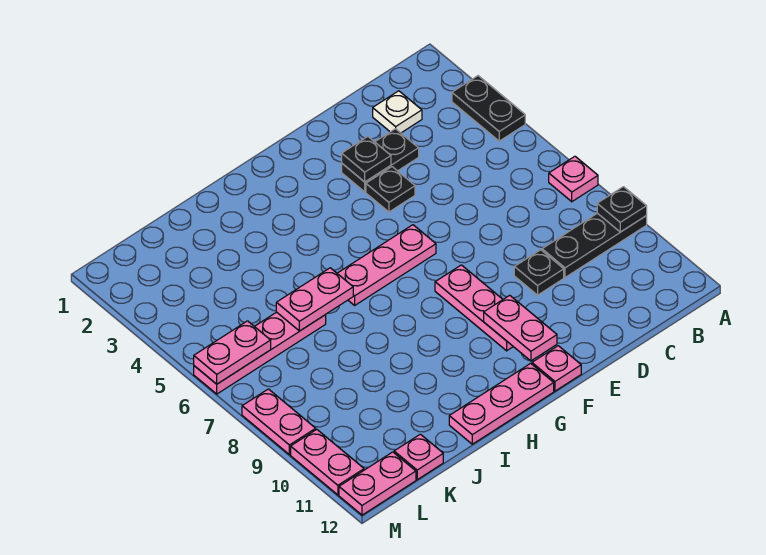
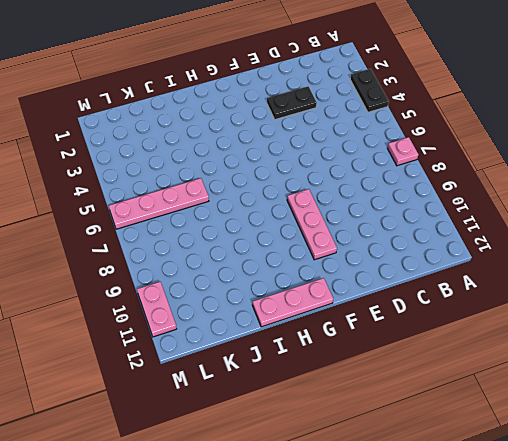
none -> black plate A9:C9 level 1
none -> white plate C2 level 1
none -> black plate D9 level 1

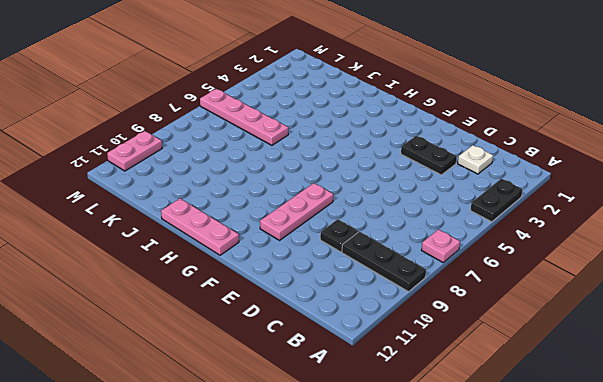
none -> black plate E4 level 1
none -> pink plate F6:H6 level 1
none -> pink plate F12 level 1

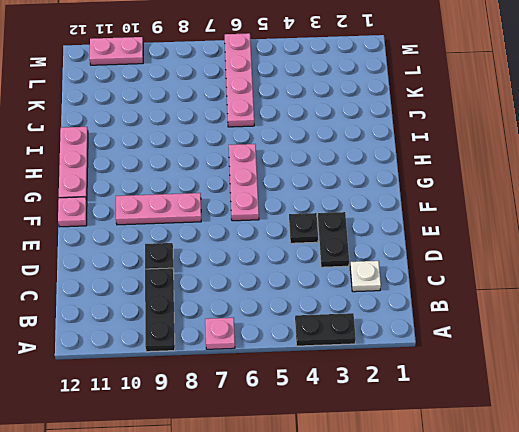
none -> pink plate K12 level 1
none -> pink plate L12:M12 level 1
none -> pink plate M8:M9 level 1

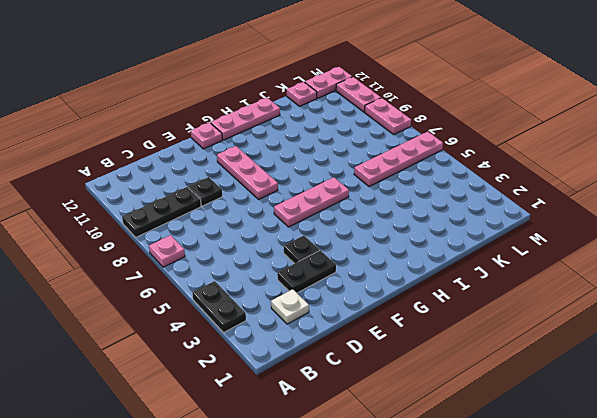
none -> black plate A9 level 2
none -> black plate E3 level 2
none -> pink plate F10:F11 level 2

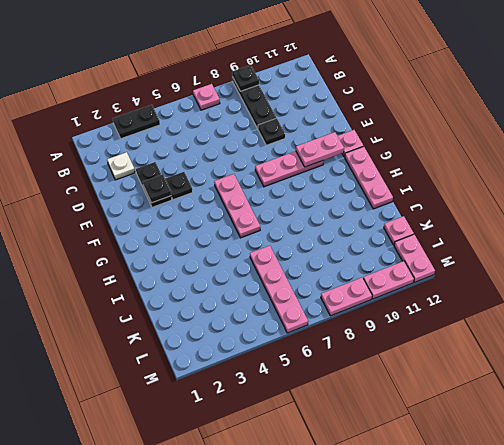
none -> pink plate I6:J6 level 2
none -> pink plate L6:M6 level 2

